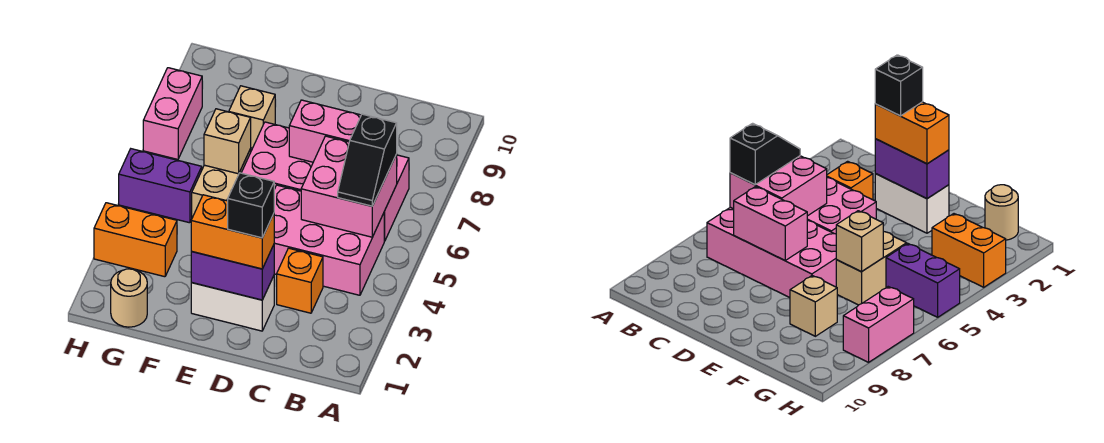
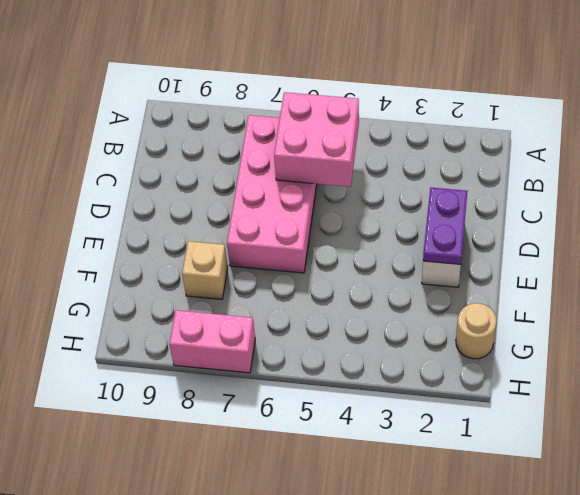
purple plate D2:E2 level 2 -> purple brick D2:E2 level 2
none -> pink brick B4:D5 level 1
none -> orange brick C3 level 1
none -> tan brick F5:F6 level 1

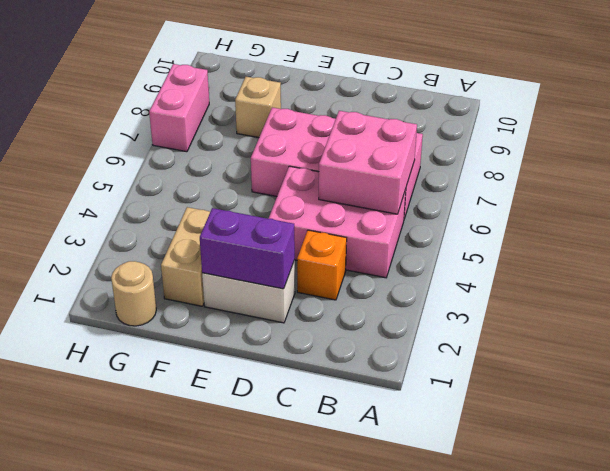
tan brick F2:F3 level 1 -> tan brick F5:F6 level 1
none -> orange brick G3:H3 level 1
none -> purple brick G5:H5 level 1
none -> pink brick C7:D7 level 2

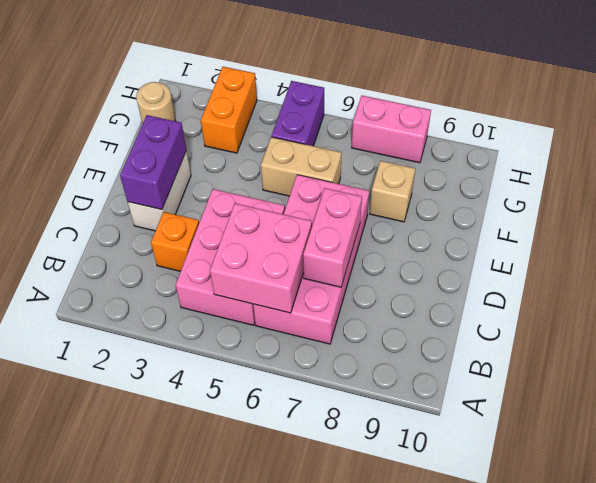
none -> tan brick F6 level 2
none -> black slope B5:B6 level 3 top 6
none -> orange brick D2:E2 level 3

